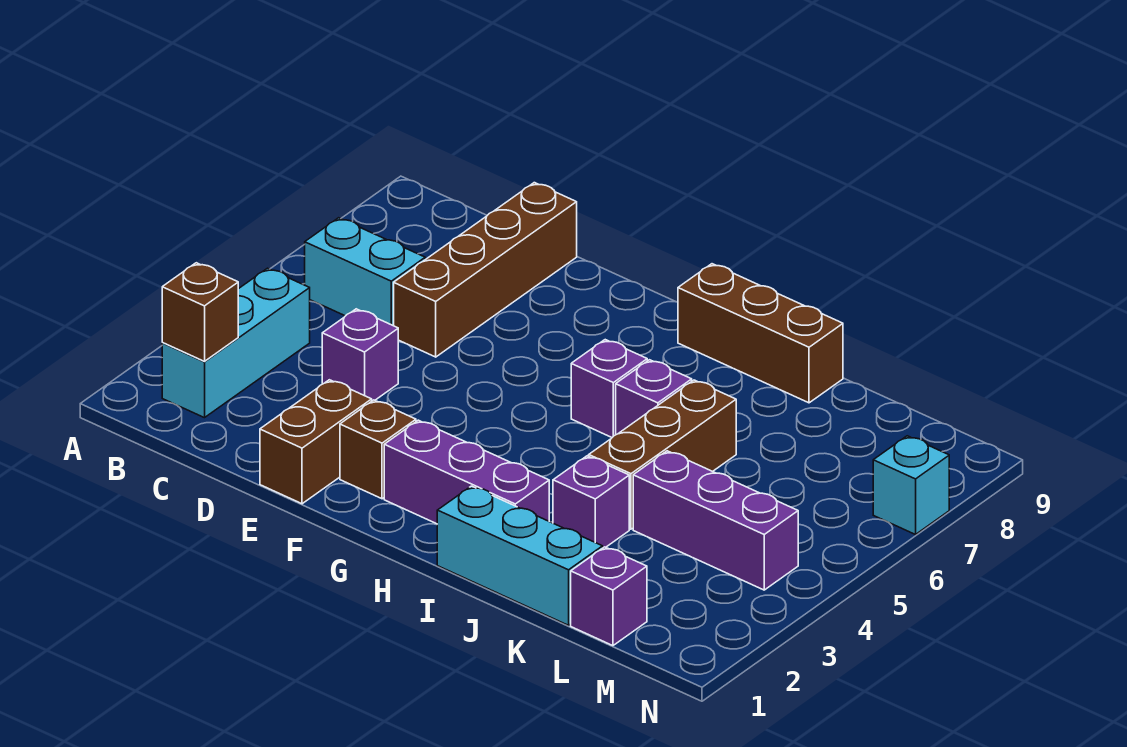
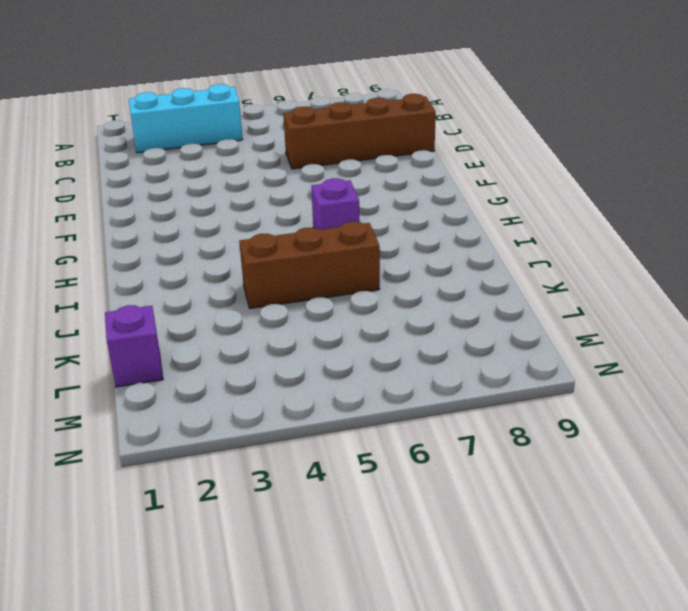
none -> cyan brick B6:C6 level 1
none -> purple brick D4 level 1
none -> brown brick E1:E2 level 1

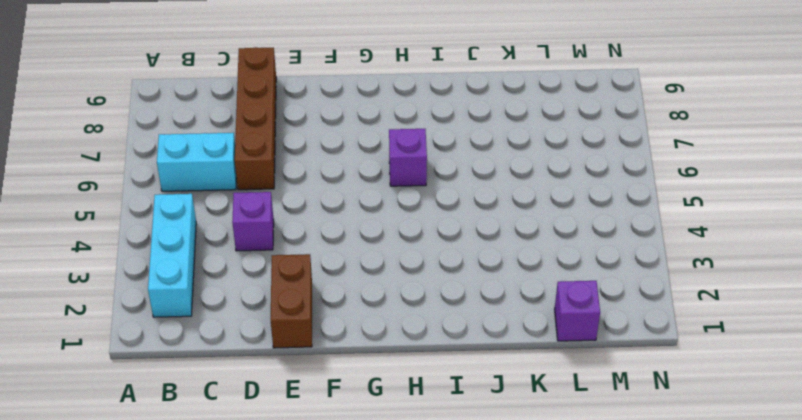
none -> brown brick F2 level 1
none -> purple brick G2:I2 level 1
none -> brown brick H9:J9 level 1

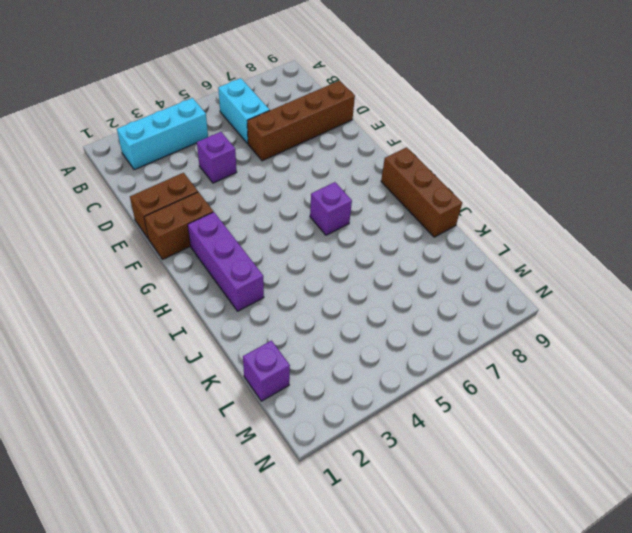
brown brick F1:F2 level 1 -> brown brick F2 level 1
none -> cyan brick I1:K1 level 1
none -> purple brick I6 level 1
none -> purple brick J3 level 1

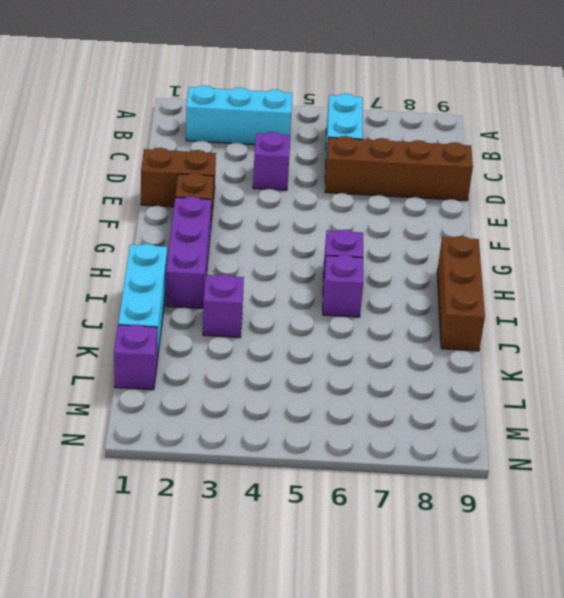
none -> brown brick J4:J6 level 1
none -> purple brick K4:M4 level 1
none -> cyan brick N7 level 1

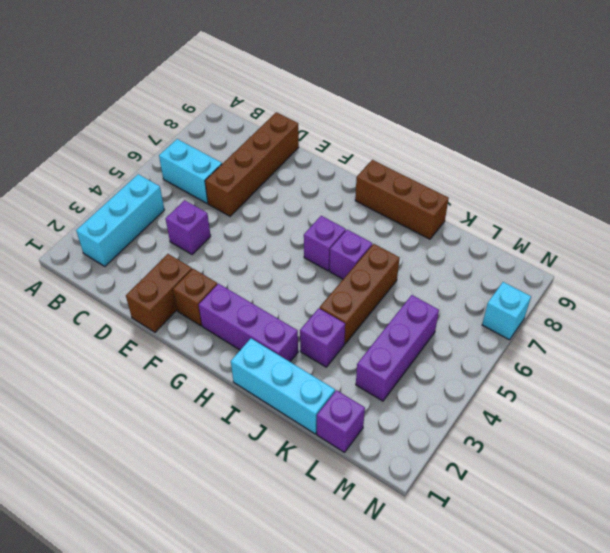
purple brick L3:L5 level 1 -> purple brick K4:M4 level 1
none -> brown brick B2 level 2

